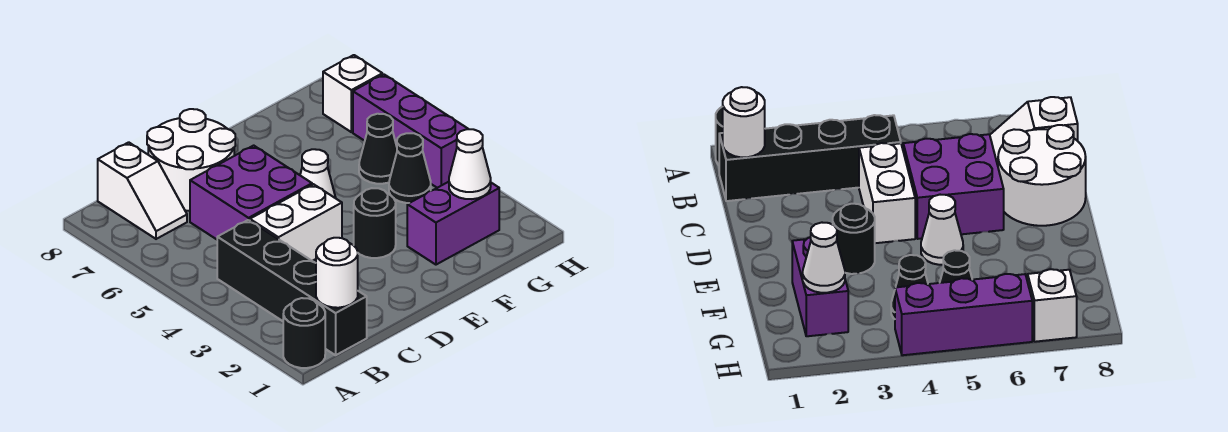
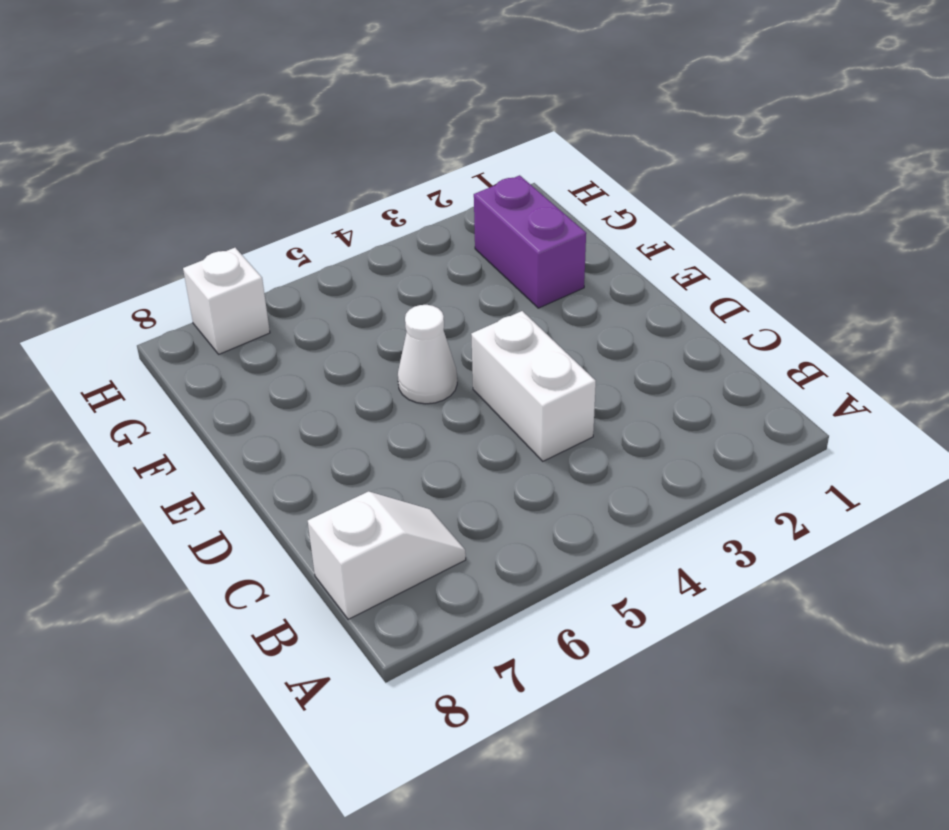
none -> black round brick A1 level 1
none -> black brick B1:B4 level 1
none -> purple brick C5:D6 level 1

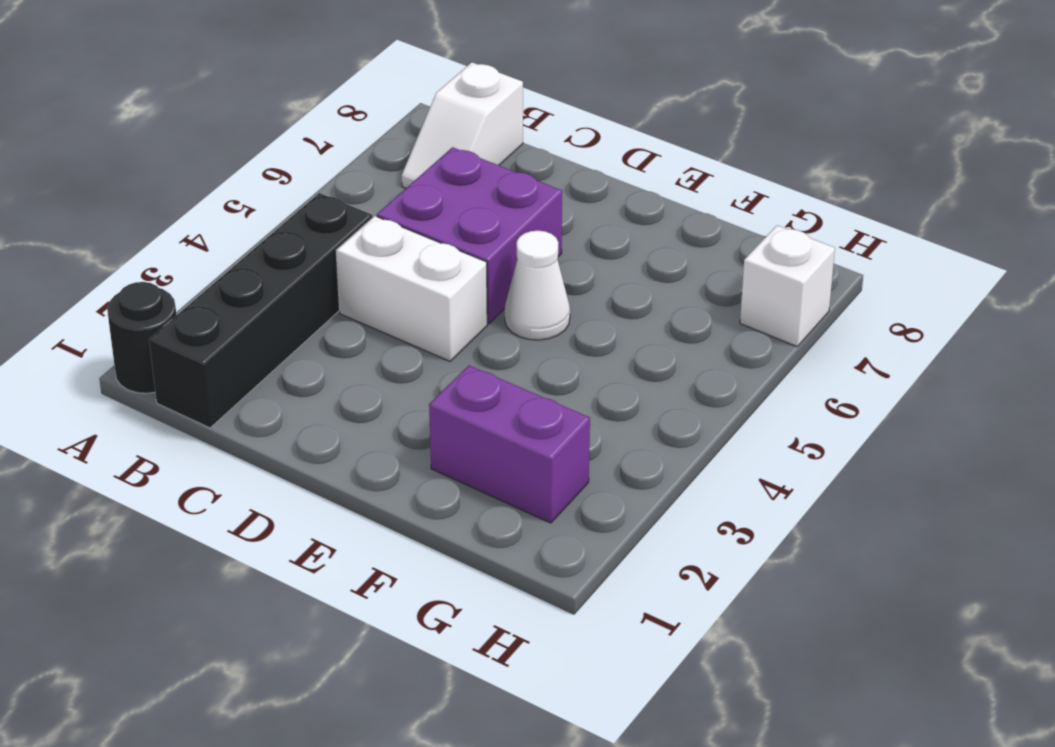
none -> white round brick C7:D8 level 1
none -> black round brick E3 level 1
none -> black cone G4 level 1

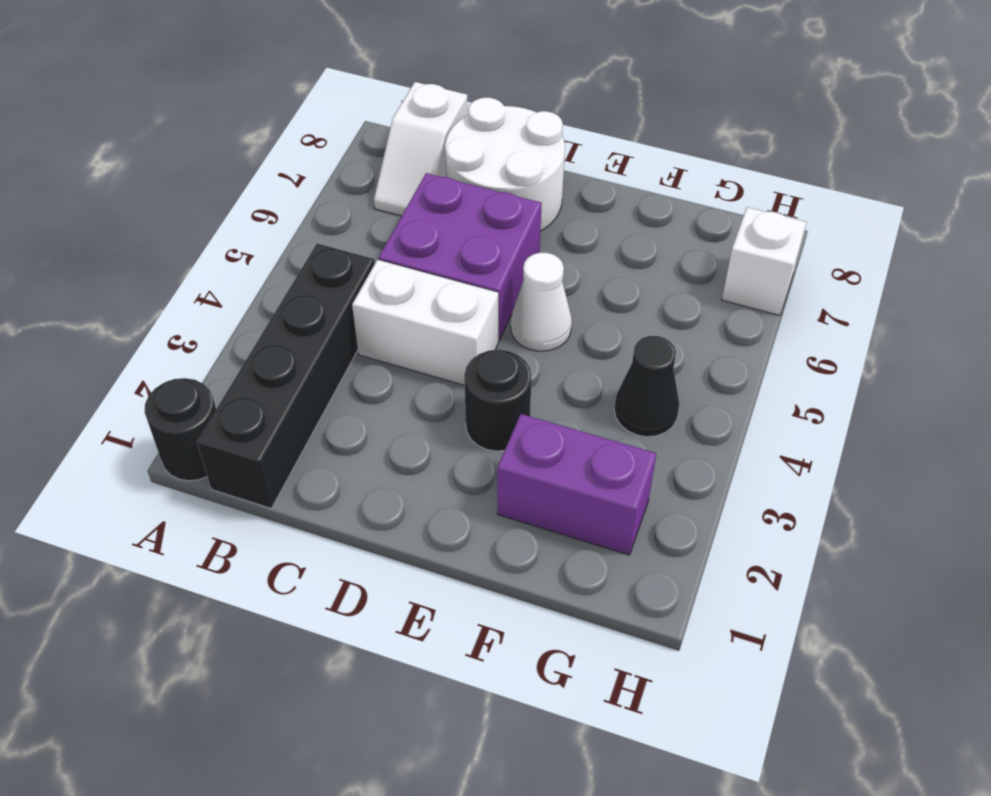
none -> black cone G5 level 1
none -> purple brick H4:H6 level 1
none -> white round brick B1 level 2

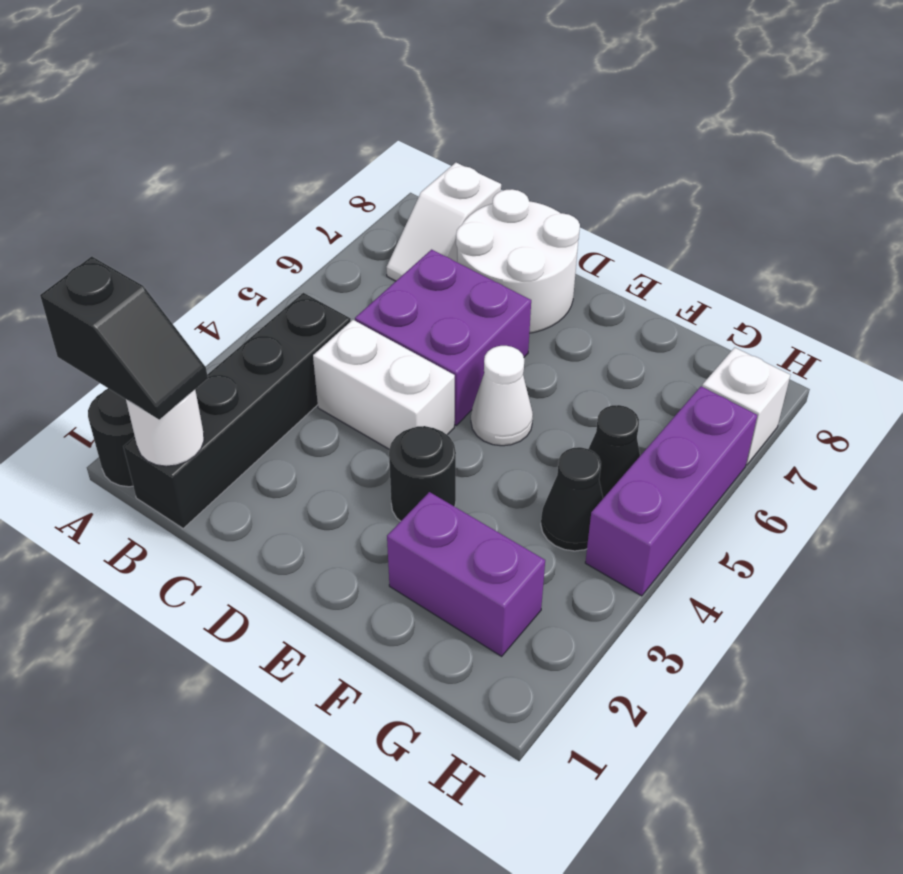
black slope A1:B1 level 3 top A -> none
none -> white cone G2 level 2

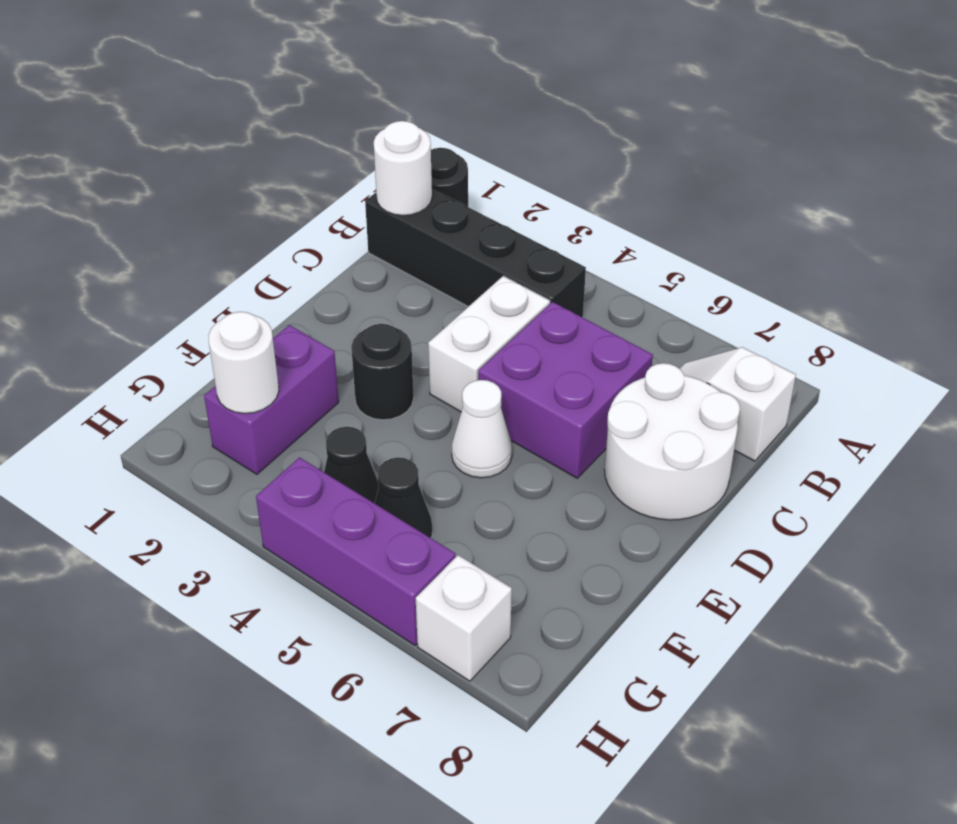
white round brick G2 level 2 -> white cone G2 level 2

